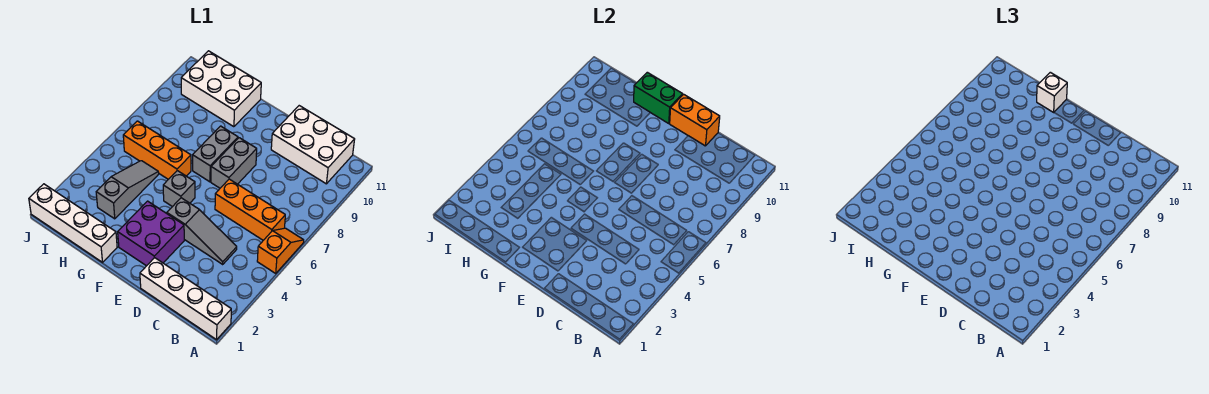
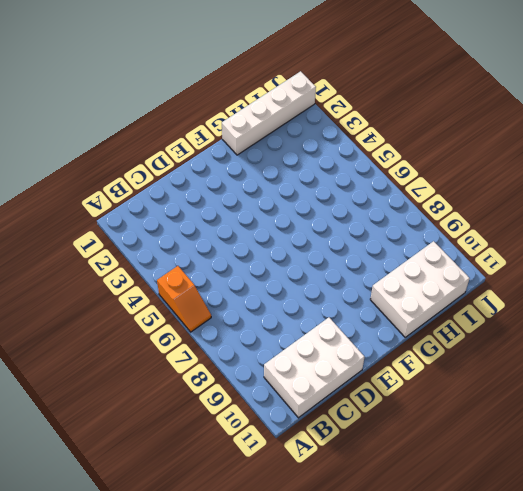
none -> white brick A1:D1 level 1
none -> orange brick B6:D6 level 1
none -> grey slope C4:E4 level 1 top E

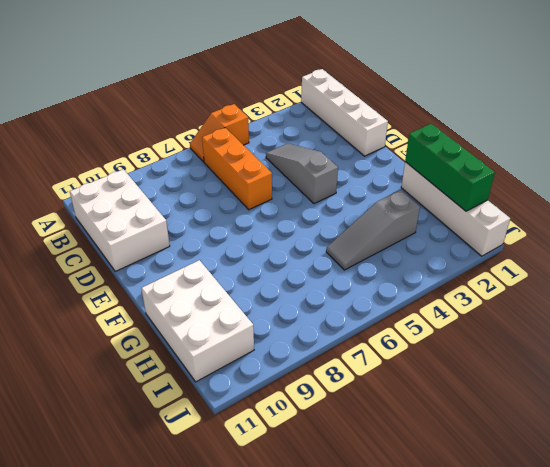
green brick G1:I1 level 2 -> none
none -> purple brick E2:F3 level 1
none -> grey brick E7:E8 level 1
none -> grey brick F5 level 1

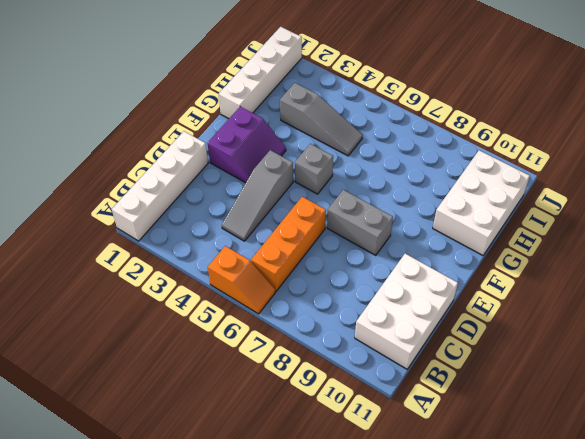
purple slope E2:F3 level 1 top 2 -> purple brick E2:F3 level 1
none -> grey brick F7:F8 level 1
none -> orange brick G6:I6 level 1
none -> orange brick D11:E11 level 2

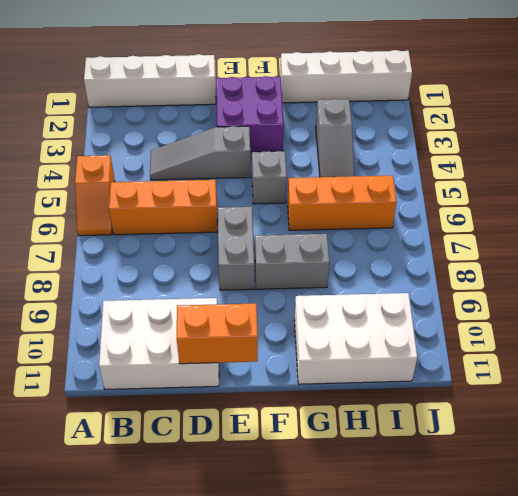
grey brick F8:G8 level 1 -> grey brick F7:F8 level 1
none -> green brick F11:G11 level 2
none -> white brick G11 level 3

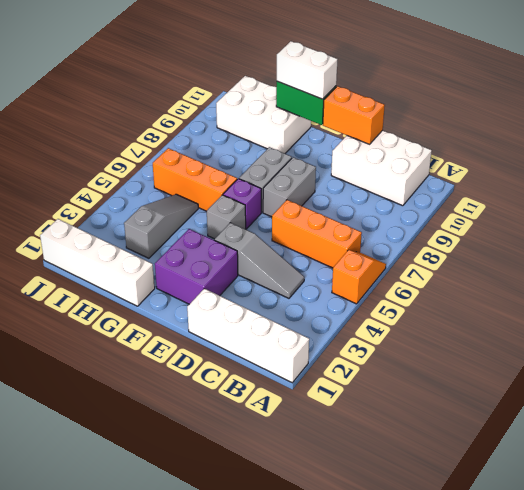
purple brick F6 level 1 -> none
white brick F11:G11 level 3 -> white brick G11 level 3

